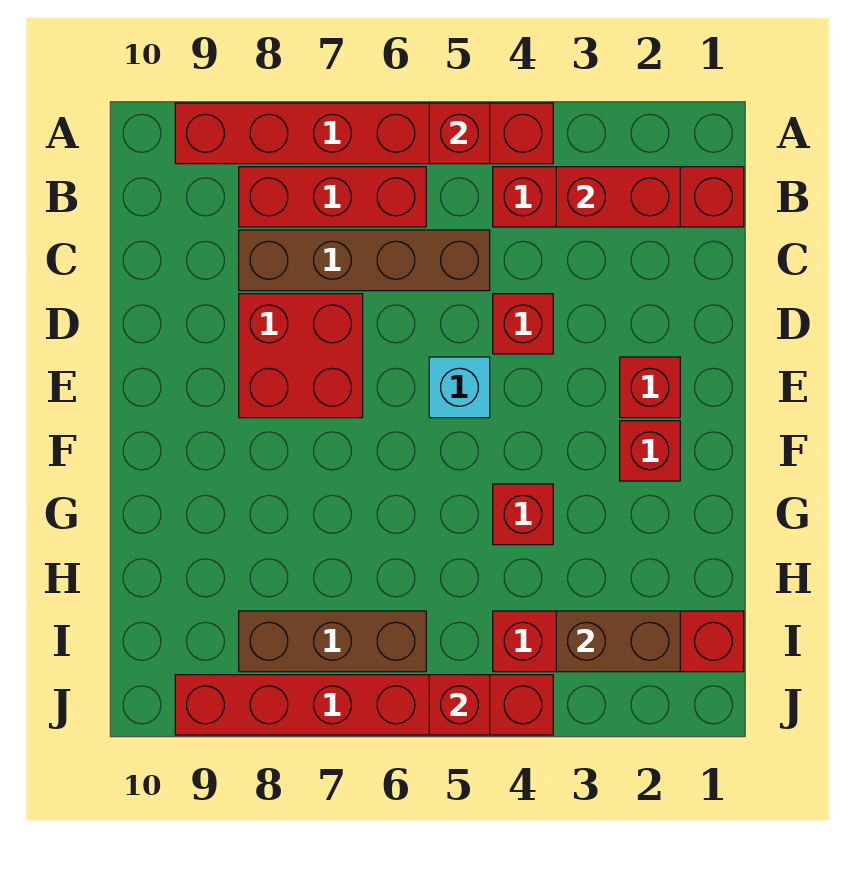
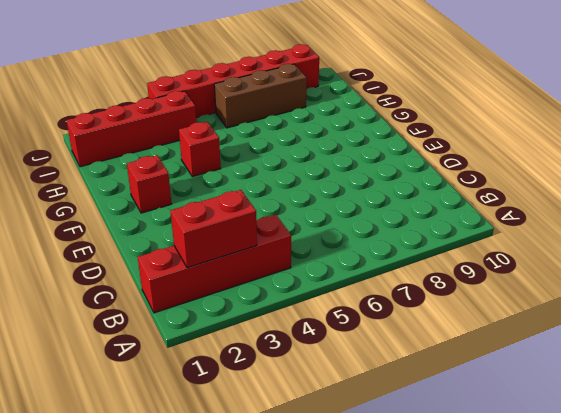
none -> red brick A4:A9 level 1
none -> red brick B6:B8 level 1
none -> brown brick C5:C8 level 1

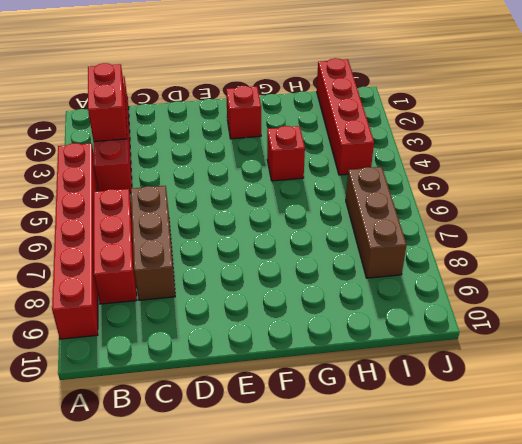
brown brick C6:C8 level 1 -> brown brick C5:C8 level 1
none -> red brick D4 level 1
none -> red brick D7:E8 level 1
none -> red brick E2 level 1

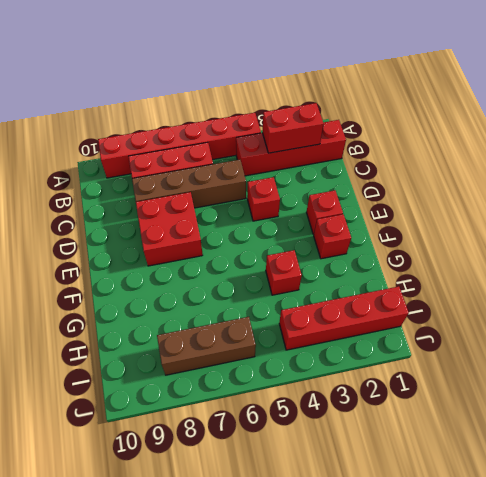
none -> cyan brick E5 level 1
none -> red brick J4:J9 level 1
none -> red brick A5 level 2

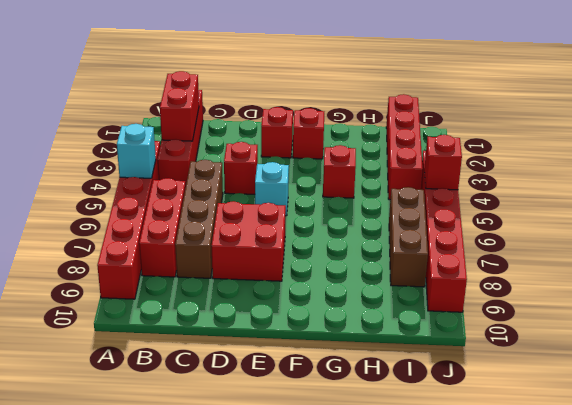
cyan brick A5 level 2 -> red brick A5 level 2
none -> brown brick I2:I3 level 2

